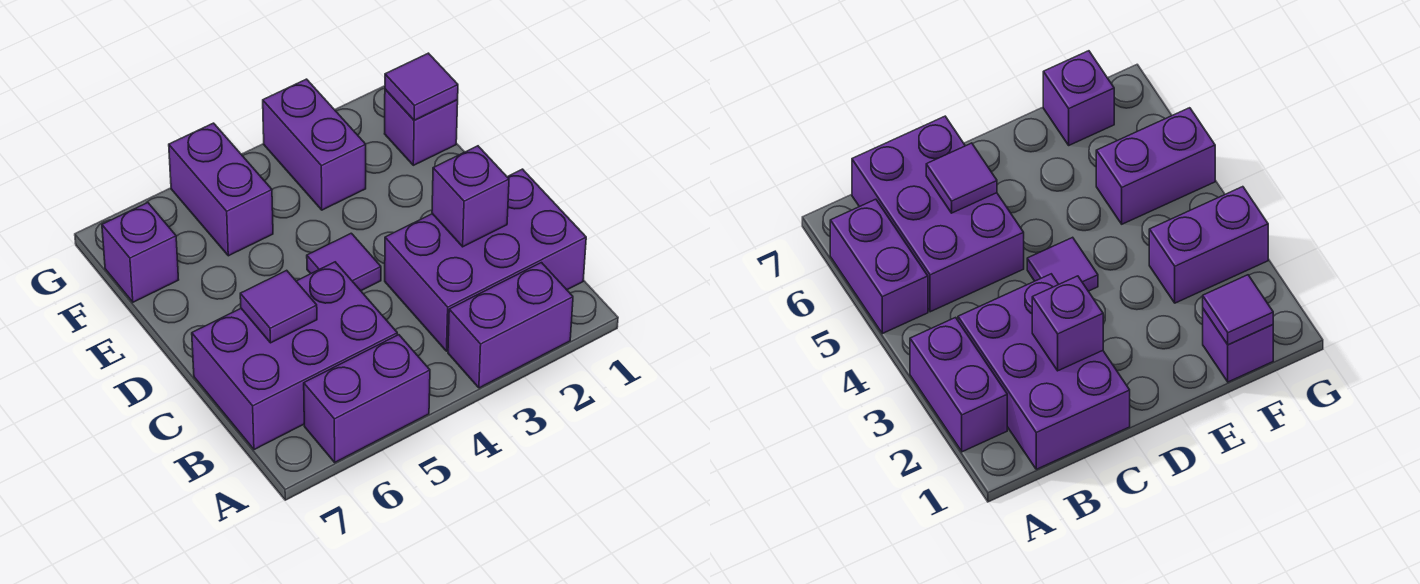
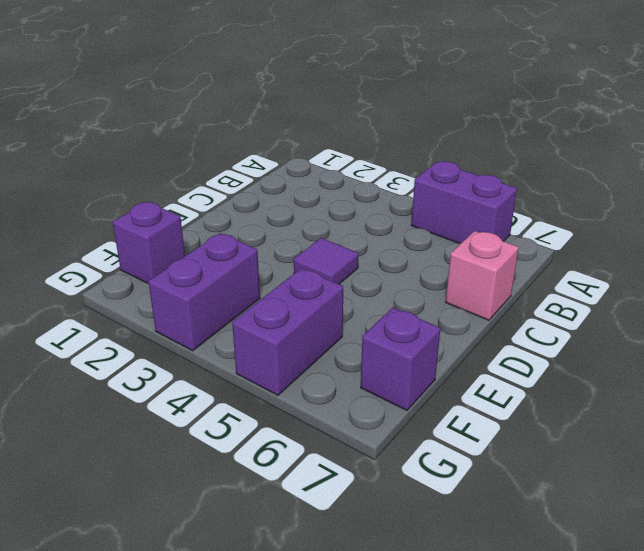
pink brick C7 level 1 -> purple brick B5:C7 level 1
none -> purple brick A2:A3 level 1
none -> purple brick B1:C3 level 1
none -> purple brick C2 level 2

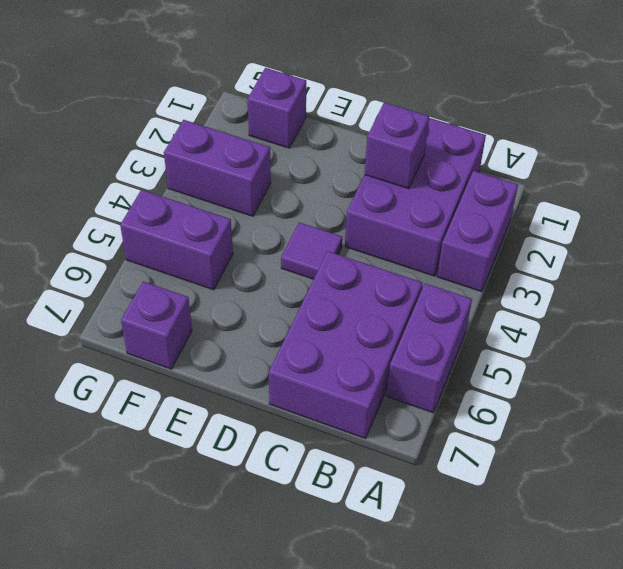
none -> purple tile C6 level 2
none -> purple tile F1 level 2

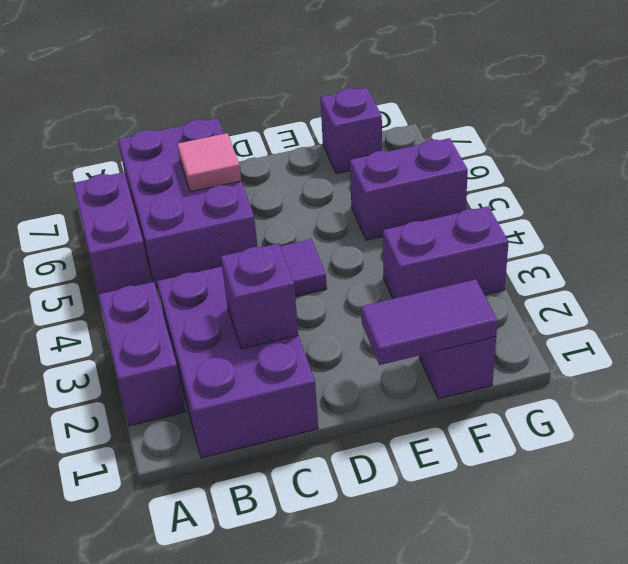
pink tile C6 level 2 -> purple tile C6 level 2
purple tile E1:F1 level 2 -> purple tile F1 level 2

